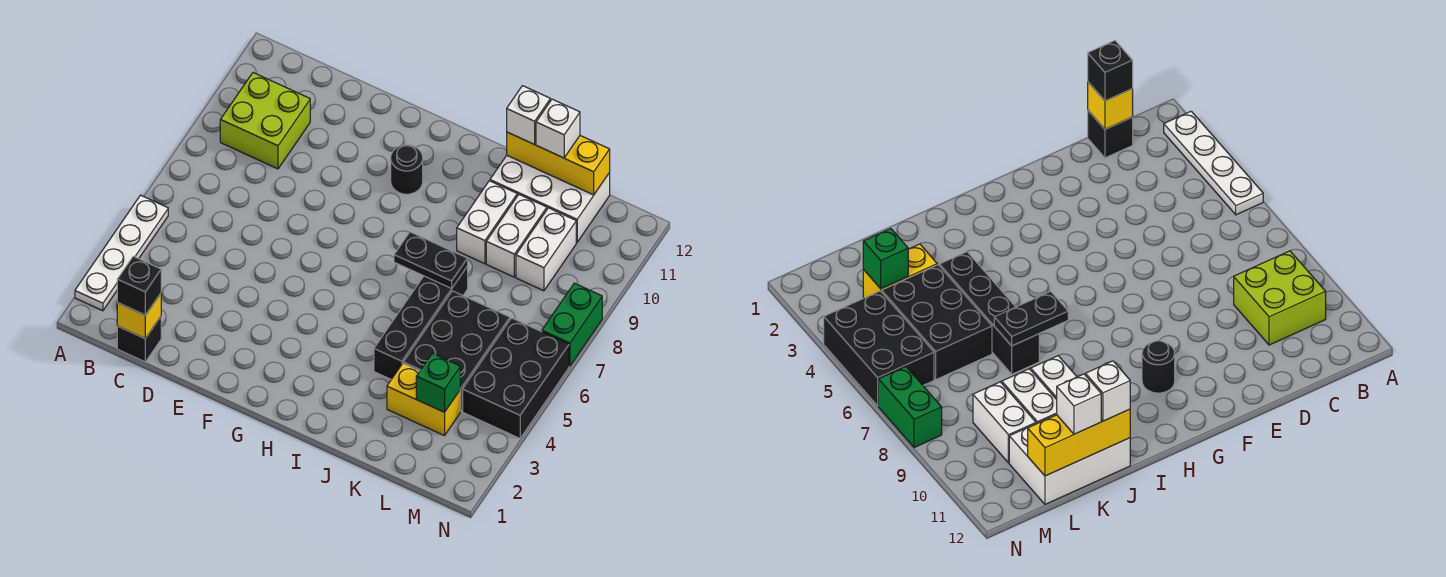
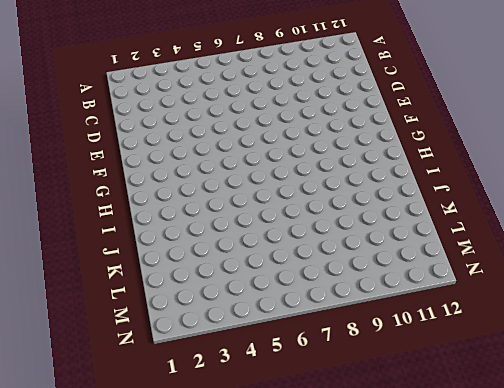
none -> white plate A2:A5 level 1
none -> lime brick B9:C10 level 1
none -> black brick C1 level 1

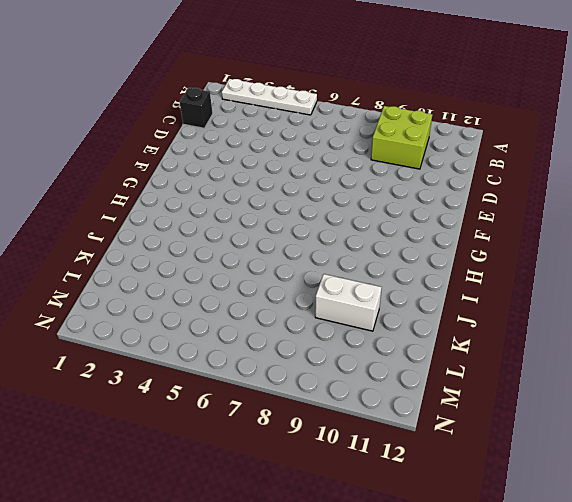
none -> black round brick G10 level 1
none -> black brick J4:J7 level 1
none -> white brick J9:J10 level 1

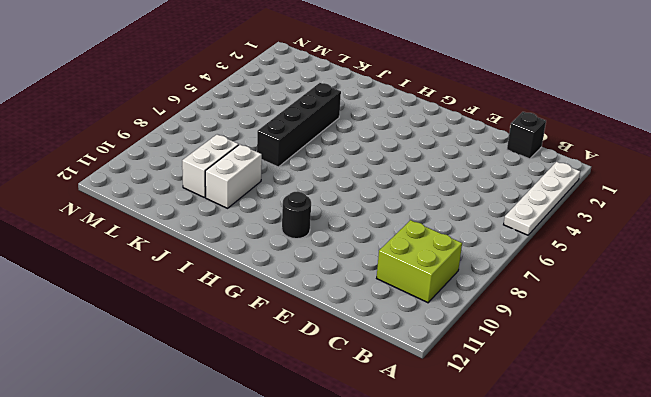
none -> white brick J11:L12 level 1
none -> yellow brick K3:L3 level 1
none -> black brick K4:L6 level 1

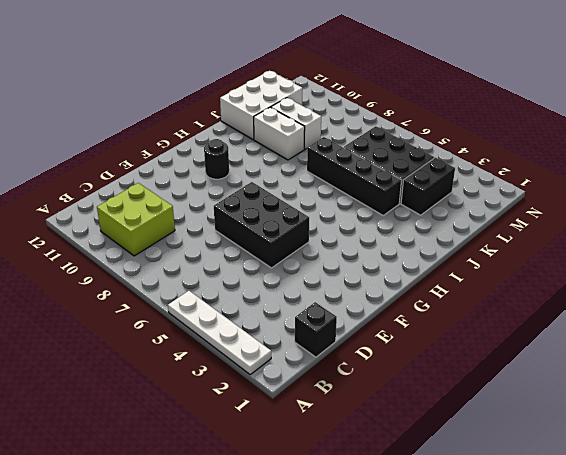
black brick E5:F7 level 1 -> black brick M4:N6 level 1
black brick K3:L3 level 1 -> yellow brick K3:L3 level 1
none -> white brick L9:L10 level 1
none -> green brick N7:N8 level 1
none -> yellow brick C1 level 2

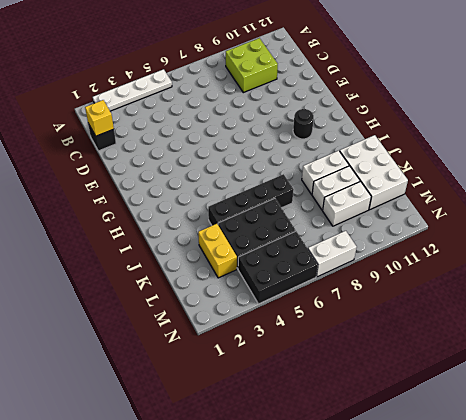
white brick N7:N8 level 1 -> green brick N7:N8 level 1
none -> black plate I7:J7 level 2
none -> yellow brick J12:L12 level 2
none -> green brick L3 level 2

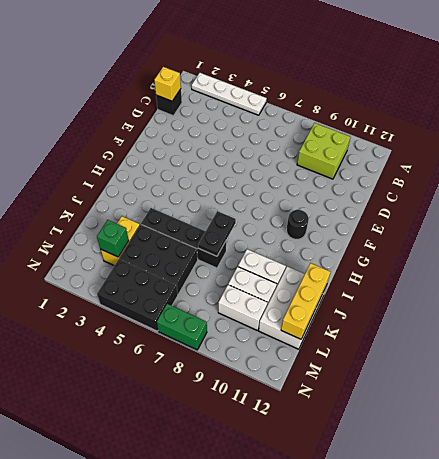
none -> black brick C1 level 3
none -> white brick J12 level 3
none -> white brick K12 level 3

